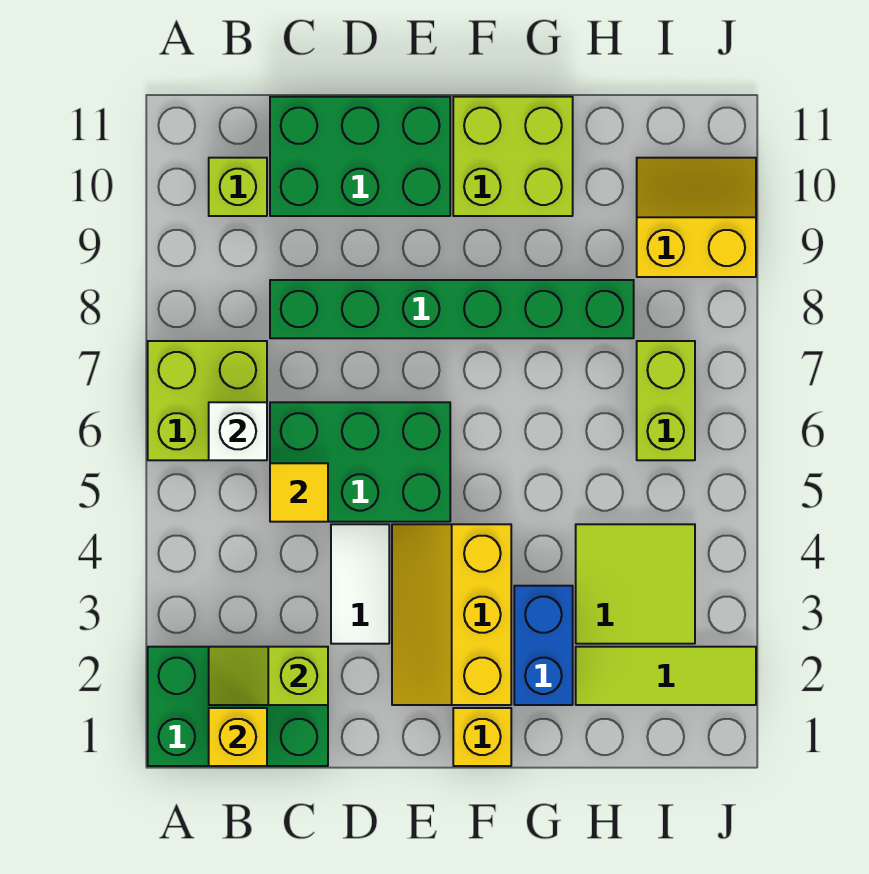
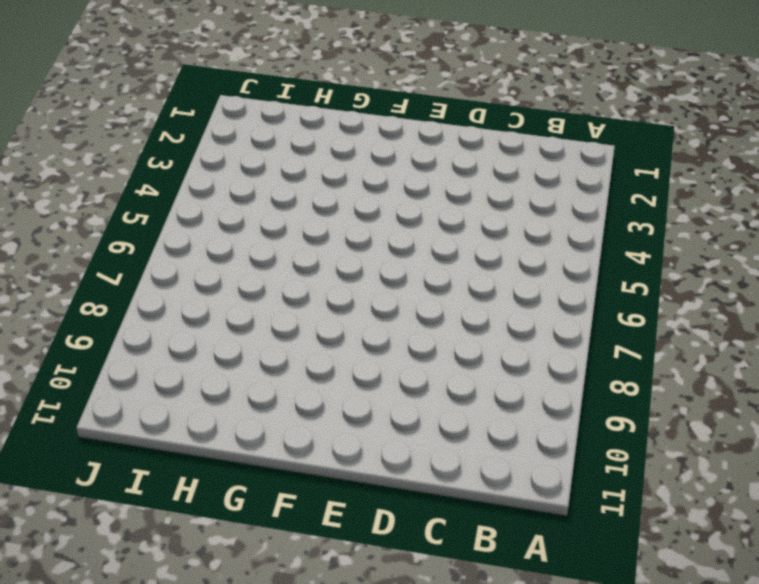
none -> green brick A1:C2 level 1
none -> lime brick A6:B7 level 1
none -> lime brick B10 level 1

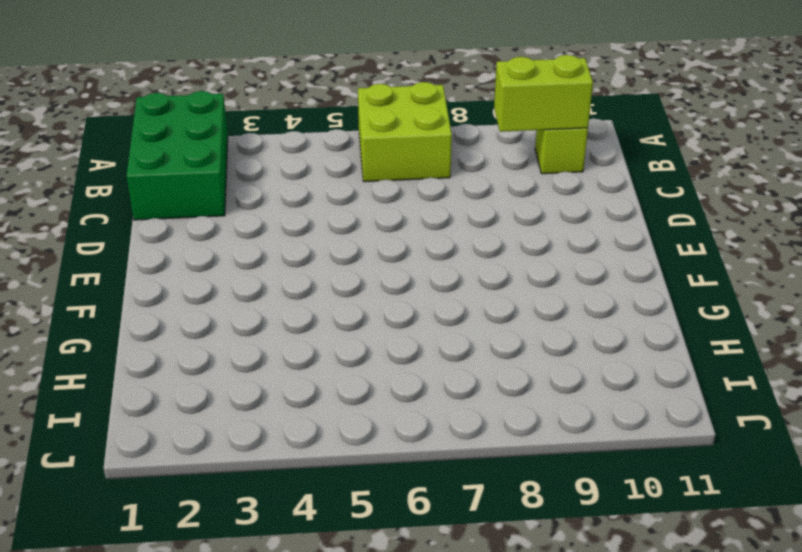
lime brick B9:B10 level 2 -> lime brick I6:I7 level 1
none -> green brick C5:E6 level 1
none -> green brick C8:H8 level 1
none -> green brick C10:E11 level 1

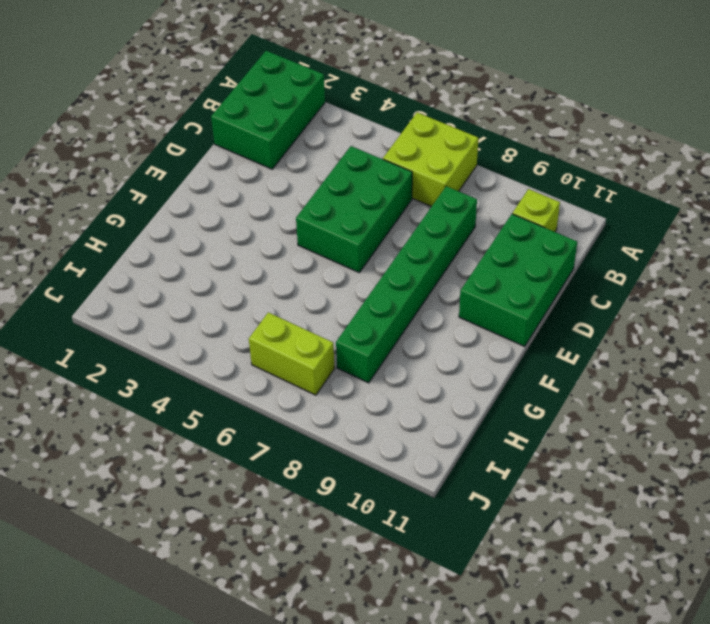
none -> white tile D3:D4 level 1
none -> yellow slope E2:F4 level 1 top F
none -> yellow brick F1 level 1

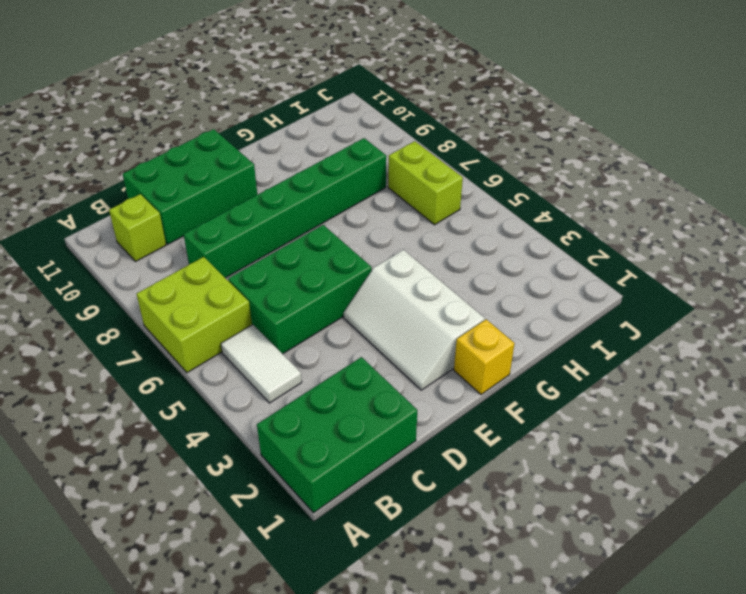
white tile B4:B5 level 1 -> white tile D3:D4 level 1
white slope E2:F4 level 1 top F -> yellow slope E2:F4 level 1 top F
none -> lime brick F10:G11 level 1
none -> blue brick G2:G3 level 1
none -> lime tile H2:J2 level 1

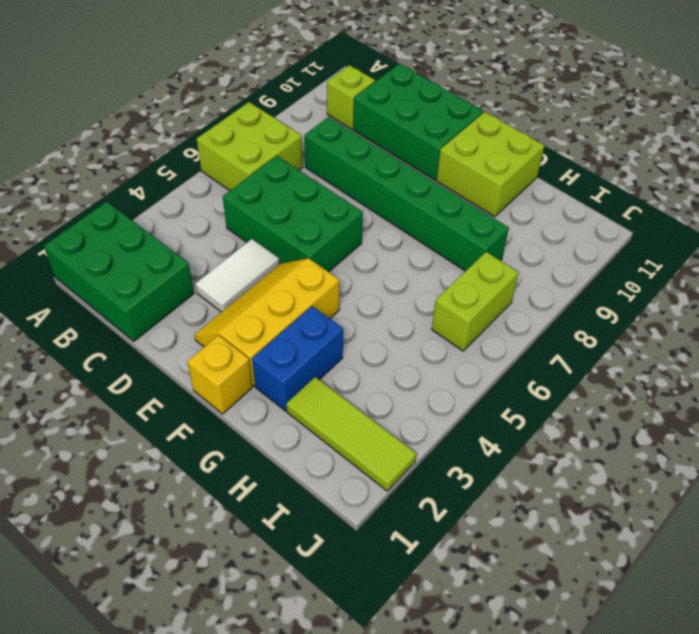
none -> lime tile H3:I4 level 1
none -> yellow slope I9:J10 level 1 top 9
none -> yellow brick B1 level 2

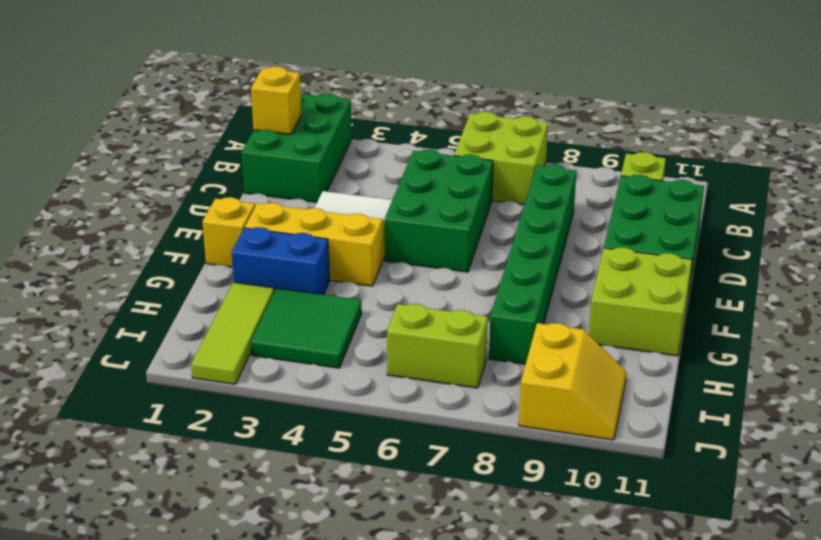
green tile H3:I4 level 1 -> lime tile H3:I4 level 1
none -> lime slope B2:C2 level 2 top C
none -> white brick B6 level 2
none -> yellow tile C5 level 2

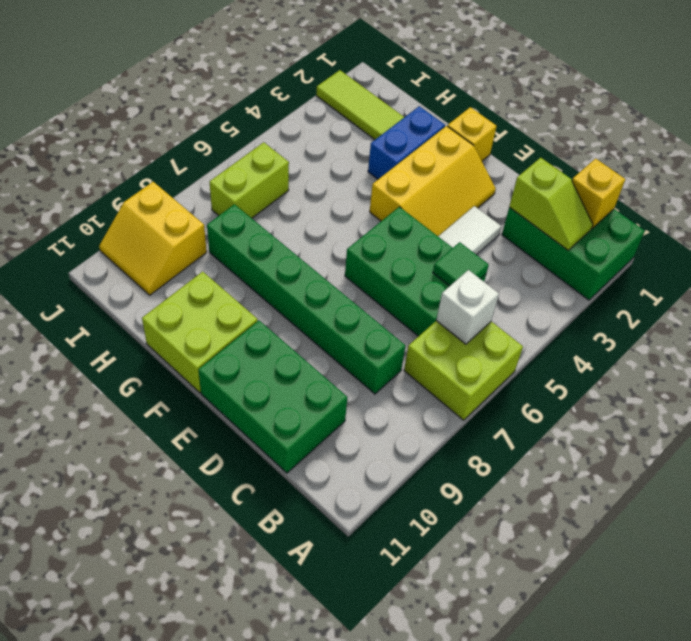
green tile C5 level 2 -> yellow tile C5 level 2
none -> lime brick B10 level 1
none -> lime tile H3:I4 level 1

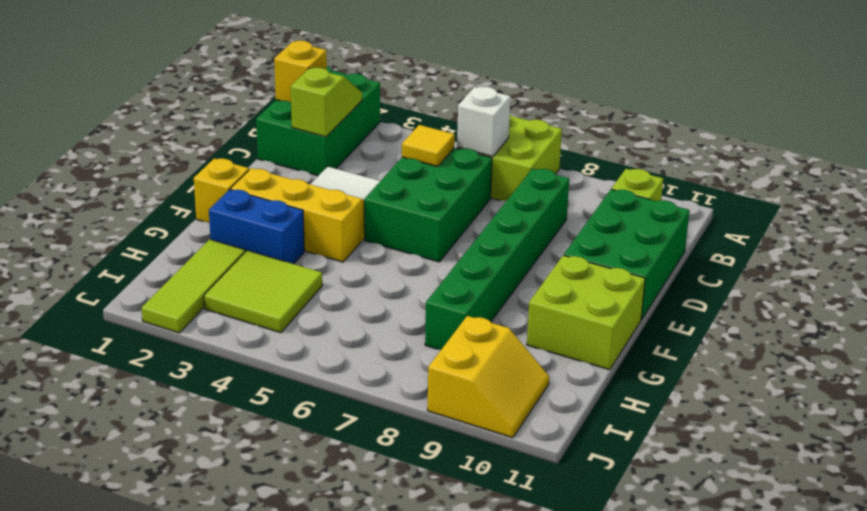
none -> lime brick I6:I7 level 1

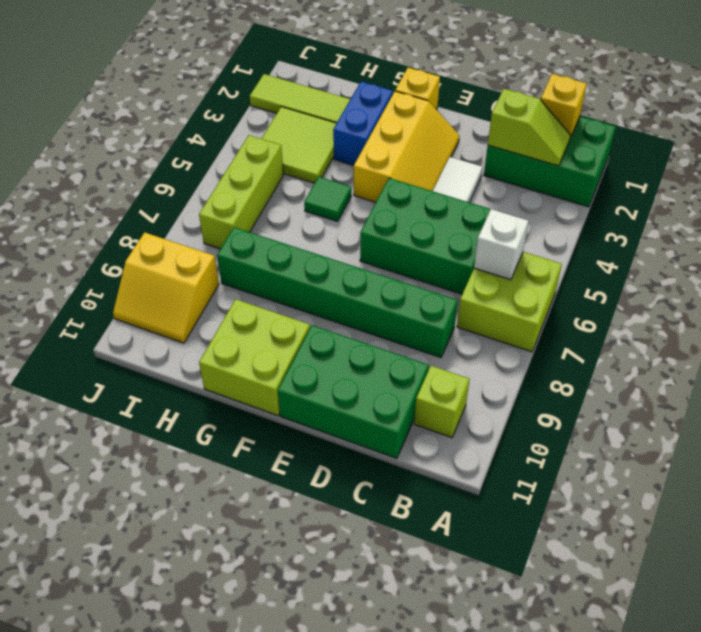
green tile G5 level 1 -> none
lime brick I5:I7 level 1 -> lime brick I6:I7 level 1
none -> yellow tile C5 level 2

